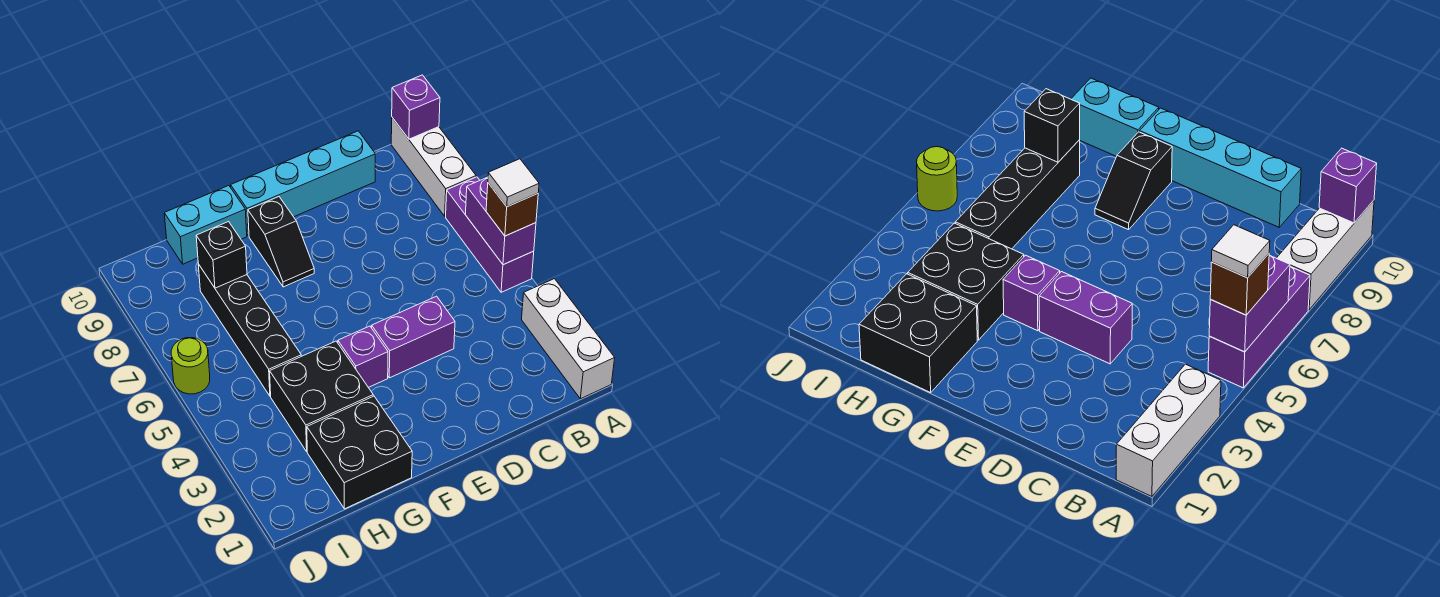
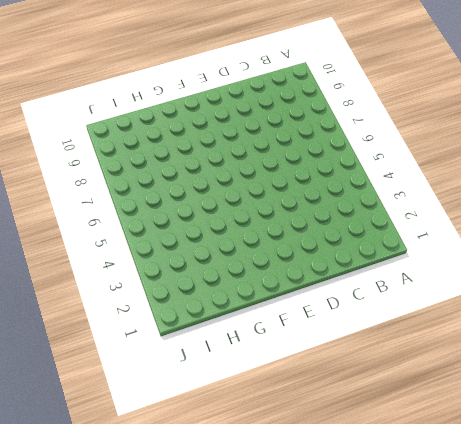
none -> white brick A1:A3 level 1
none -> purple brick A5:A7 level 1
none -> white brick A8:A10 level 1

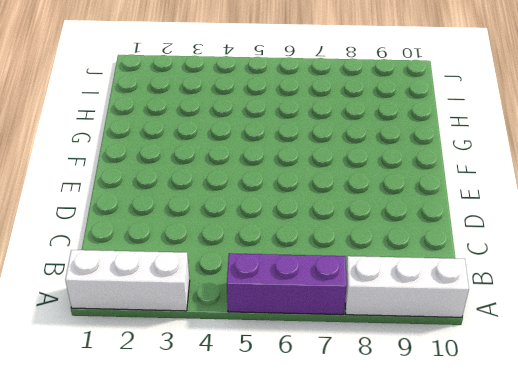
none -> cyan brick C10:F10 level 1
none -> purple brick D4:E4 level 1
none -> purple brick F4 level 1

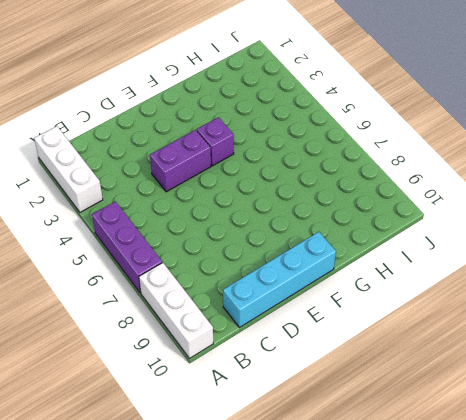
none -> black slope F8:F9 level 1 top 9
none -> black brick G1:H2 level 1
none -> black brick G3:H4 level 1

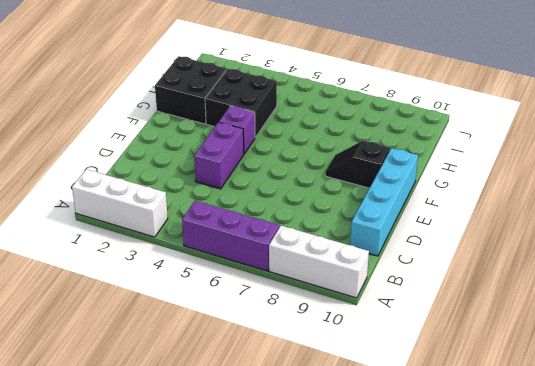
none -> cyan brick G10:H10 level 1
none -> black brick H5:H8 level 1
none -> lime round brick J6 level 1

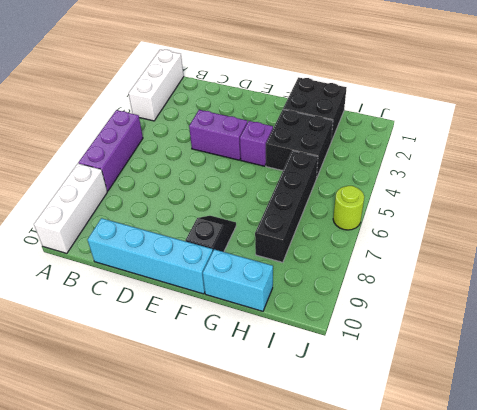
none -> purple brick A5:A6 level 2
none -> purple brick A10 level 2
none -> black brick H8 level 2

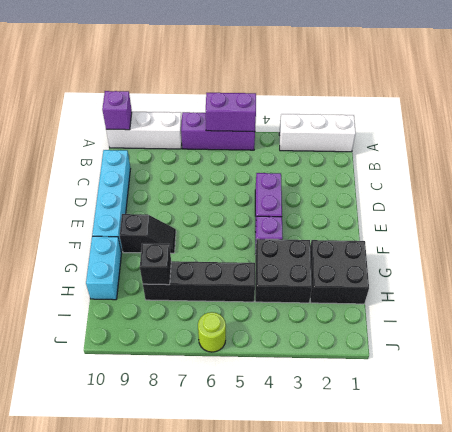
none -> brown brick A5 level 3
none -> white tile A5 level 4

